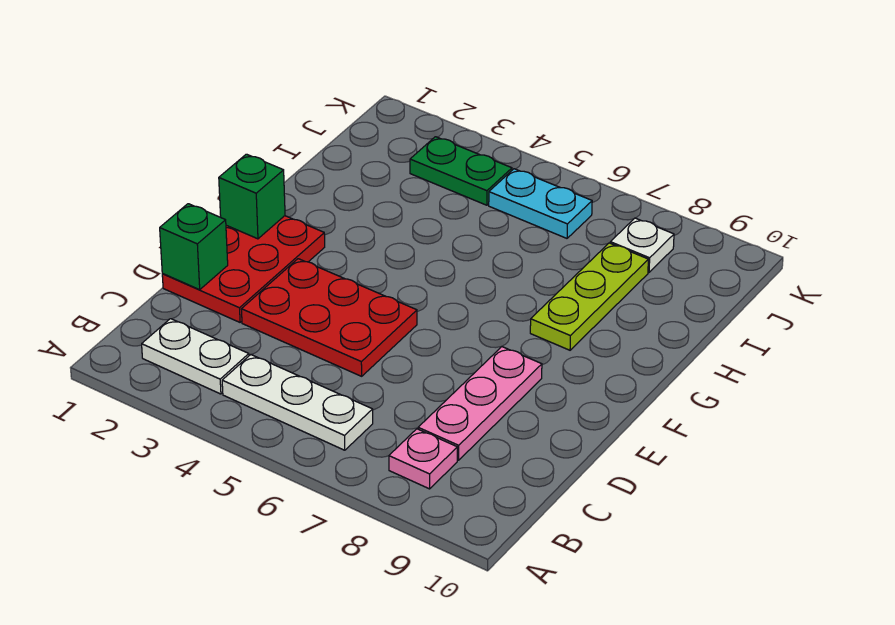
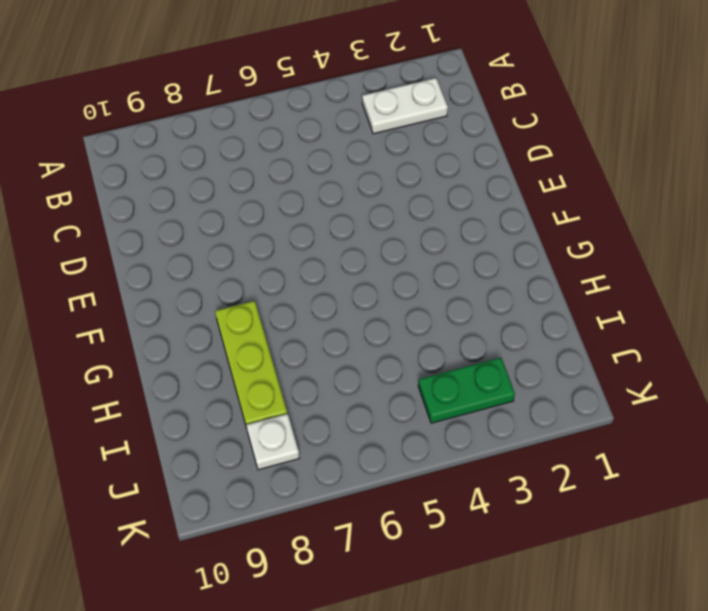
none -> white plate B4:B6 level 1
none -> pink plate B8 level 1
none -> pink plate C8:E8 level 1

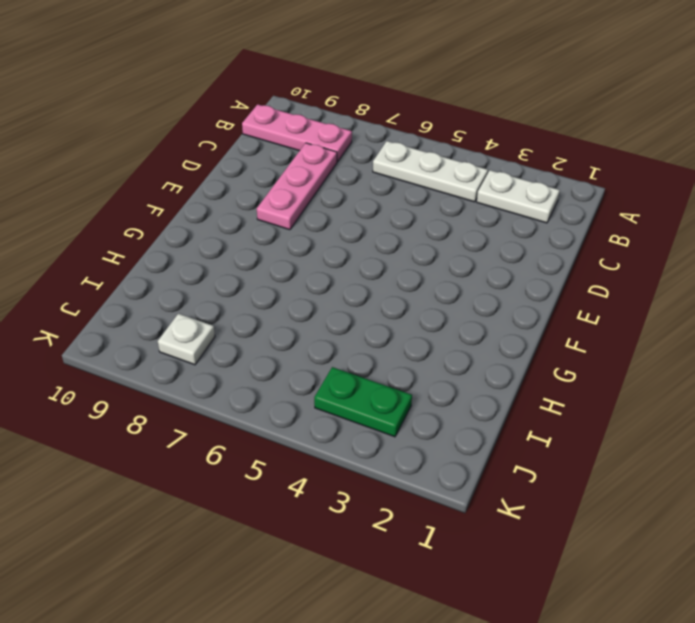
pink plate B8:B10 level 1 -> pink plate B8 level 1
none -> red plate D1:F2 level 1
none -> red plate D3:E5 level 1
none -> lime plate G8:I8 level 1

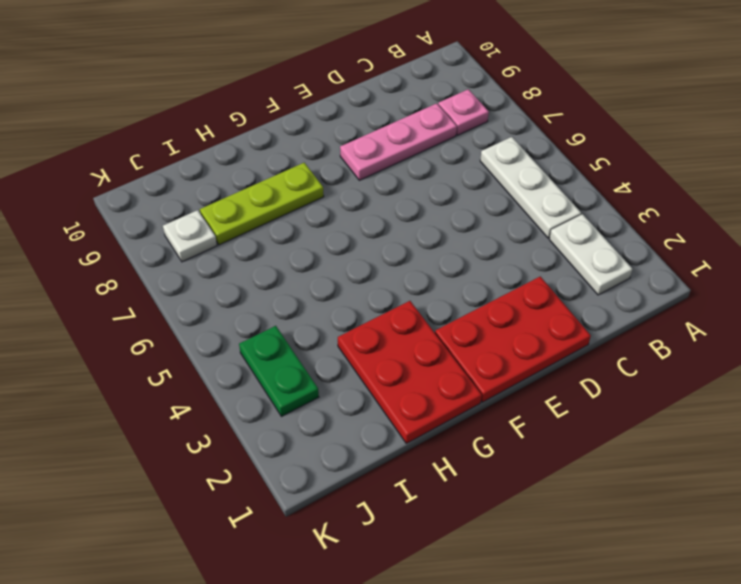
red plate G1:H3 level 1 -> red plate D3:E5 level 1
none -> cyan plate J5:J6 level 1
none -> green brick D1 level 2
none -> green brick F1 level 2

